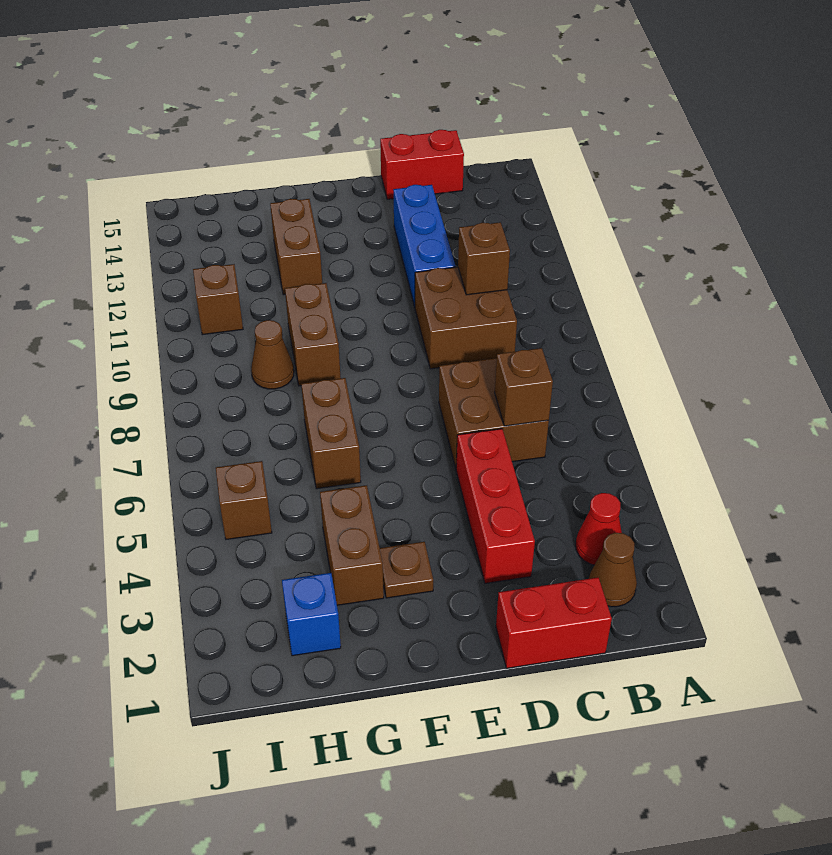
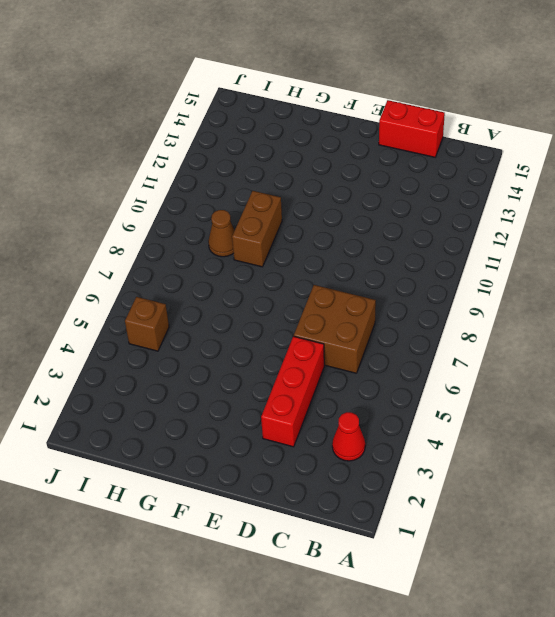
none -> brown cone B2 level 1
none -> red brick C1:D1 level 1
none -> brown brick C9:D10 level 1

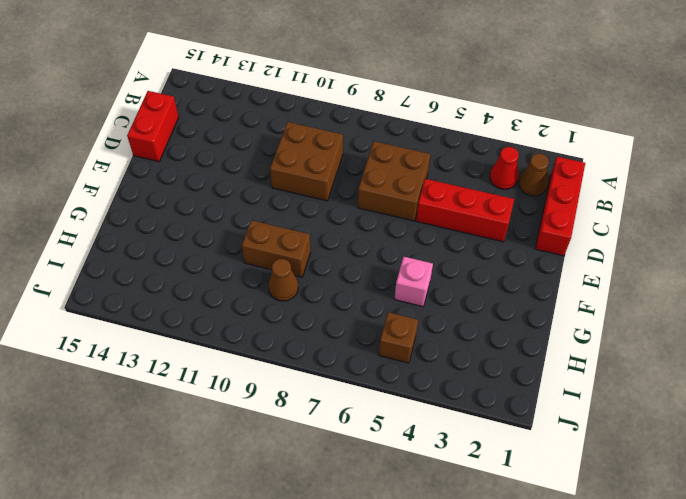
red brick B1:D1 level 1 -> red brick C1:D1 level 1
pink brick G5 level 1 -> none
none -> blue brick D11:D13 level 1
none -> brown plate F3 level 1
none -> brown brick G3:G4 level 1

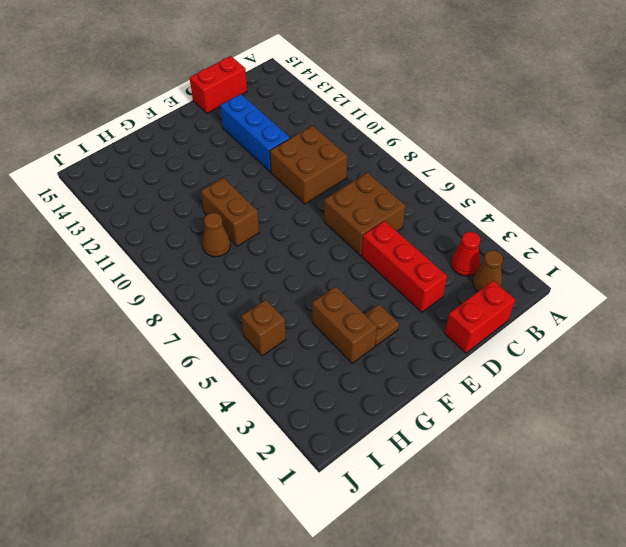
none -> brown brick G6:G7 level 1
none -> brown brick G12:G13 level 1
none -> blue brick H2 level 1

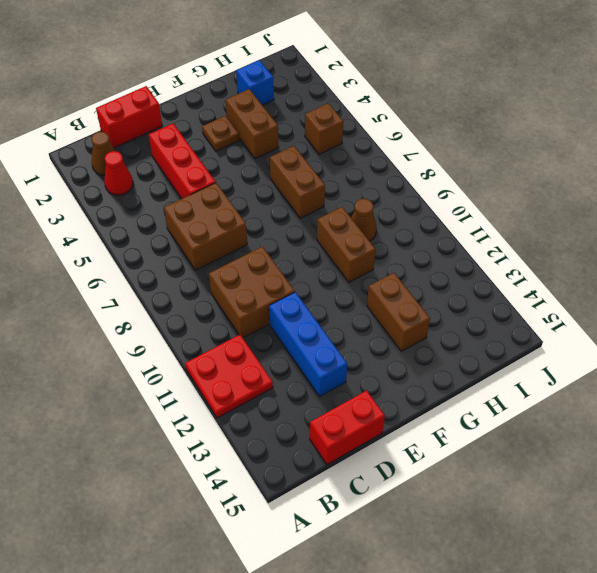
red plate A11:B12 level 1 -> none
none -> brown brick I11 level 1
none -> brown brick C6 level 2
none -> brown brick C10 level 2

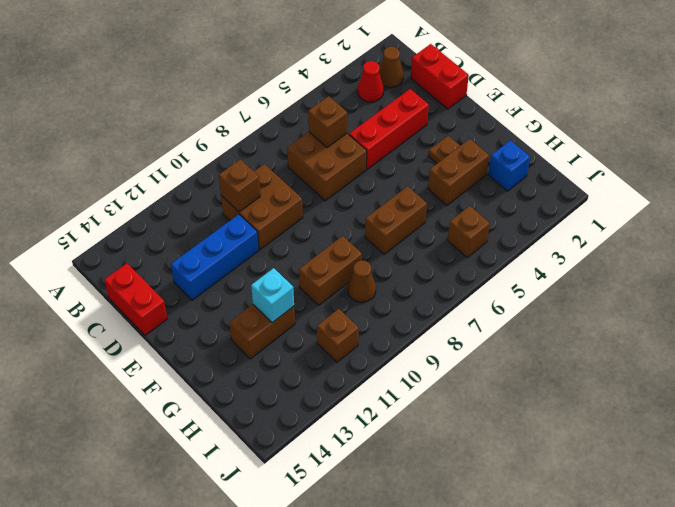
cyan brick G12 level 2 -> none

